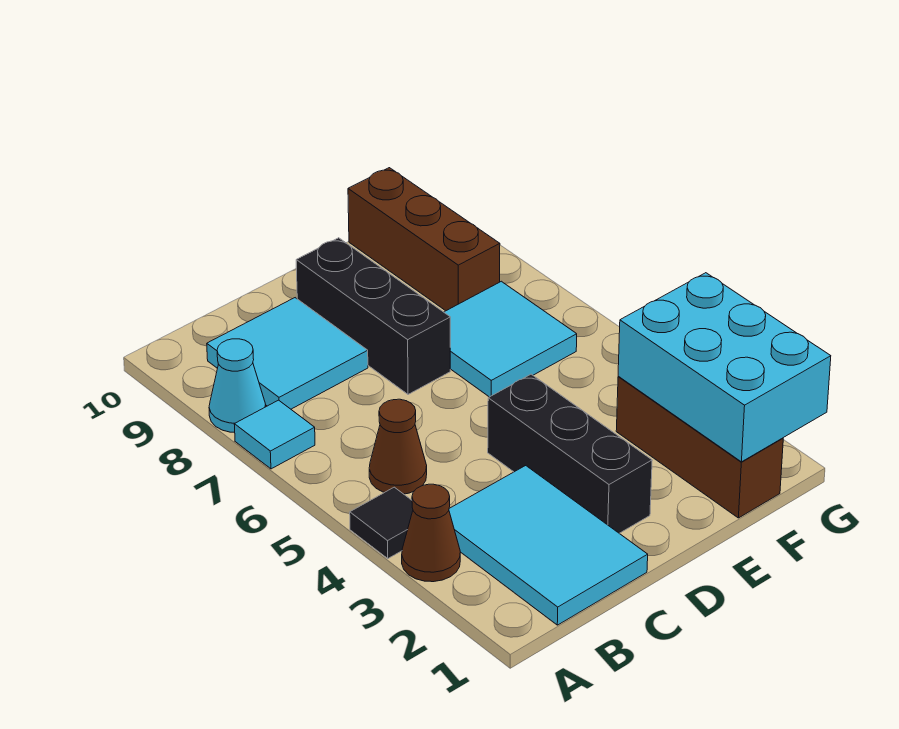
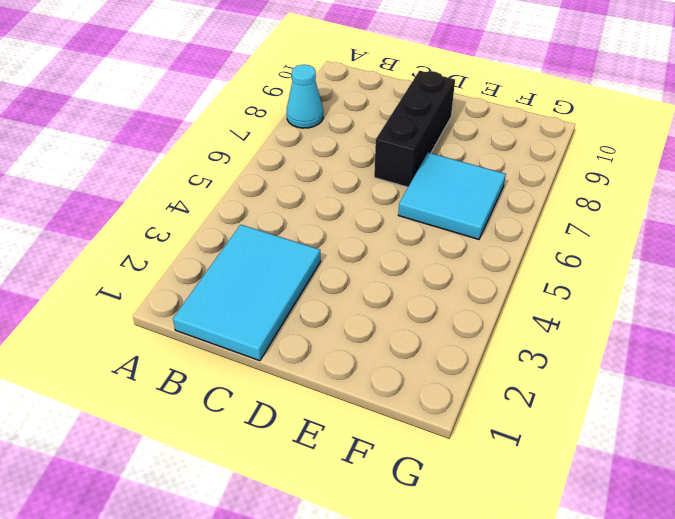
none -> brown cone A3 level 1
none -> black tile A4 level 1
none -> cyan tile A7 level 1

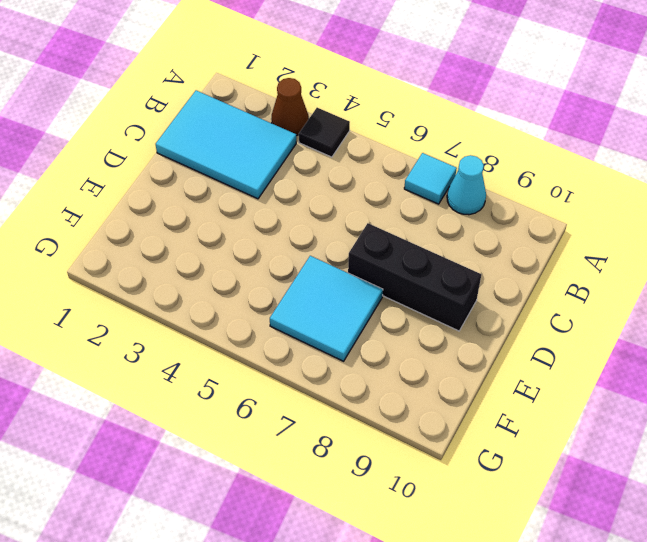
none -> brown cone B5 level 1
none -> cyan tile B8:C9 level 1
none -> black brick D2:D4 level 1

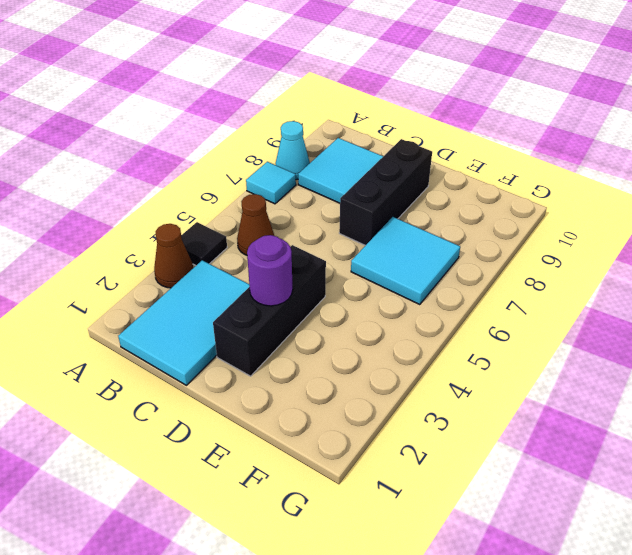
purple round brick D3 level 2 -> none
none -> brown brick F1:F3 level 1
none -> brown brick F8:F10 level 1
none -> cyan brick F1:G3 level 2

